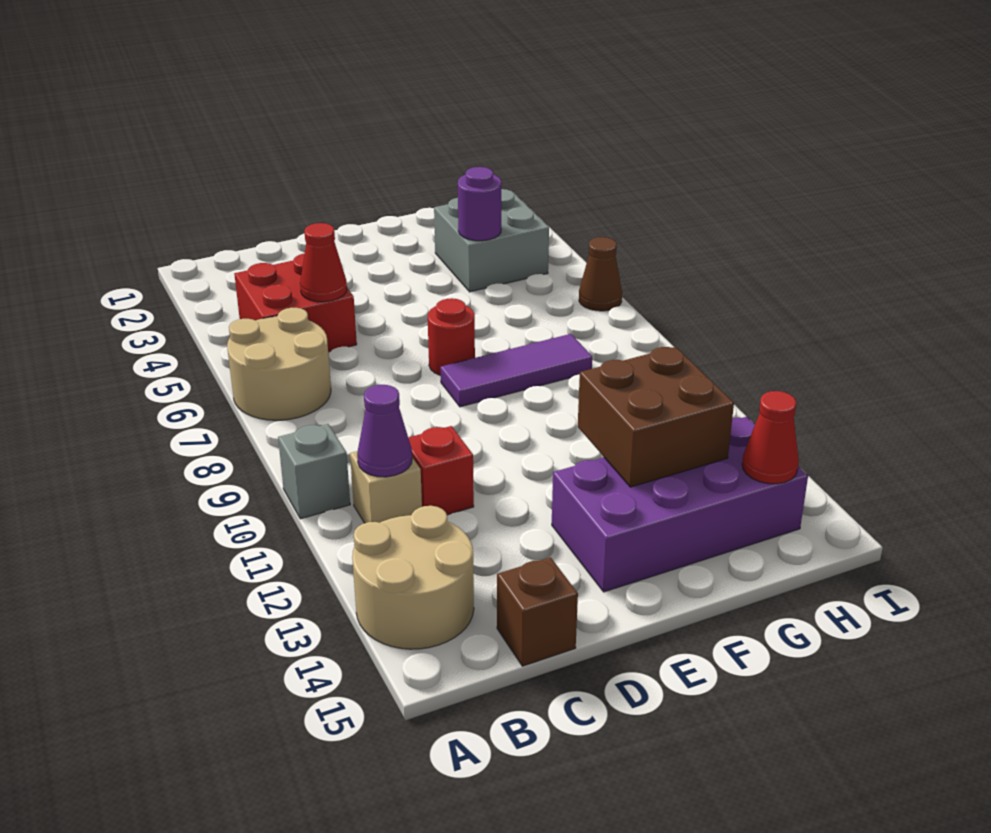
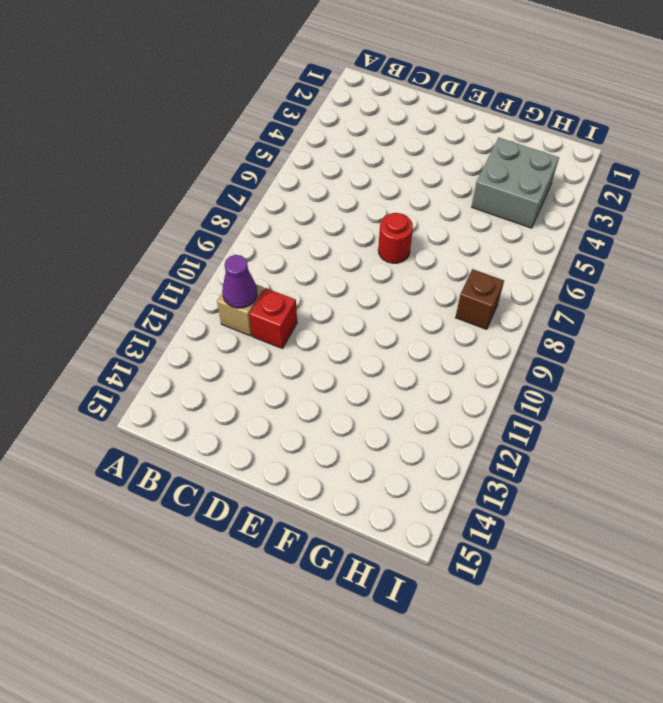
brown brick H8 level 1 -> brown brick C15 level 1
none -> tan round brick A6:B7 level 1
none -> grey brick A10 level 1
none -> tan round brick A13:B14 level 1

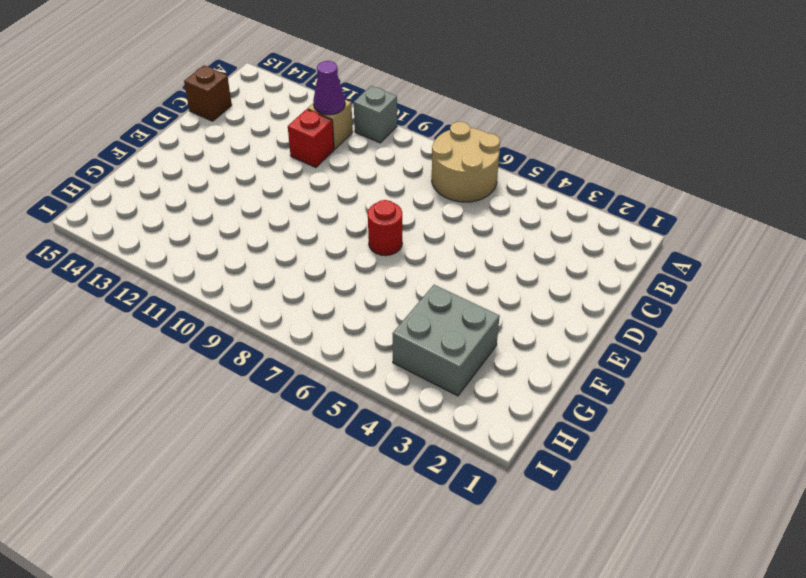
none -> tan round brick A13:B14 level 1
none -> red brick B4:C5 level 1
none -> purple tile E8:G8 level 1

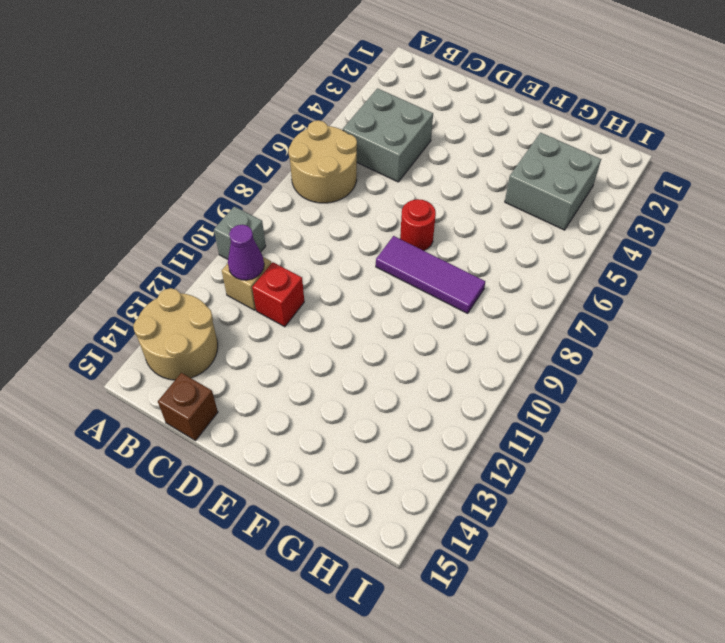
grey brick B4:C5 level 1 -> red brick B4:C5 level 1
none -> purple brick E13:H14 level 1
none -> brown cone I6 level 1
none -> red cone C5 level 2

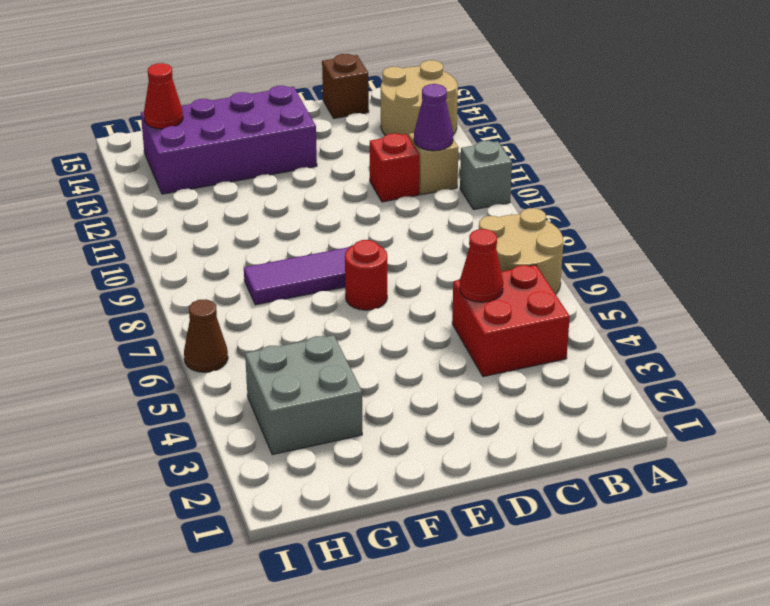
none -> brown brick F12:G13 level 2
none -> purple round brick G4 level 2

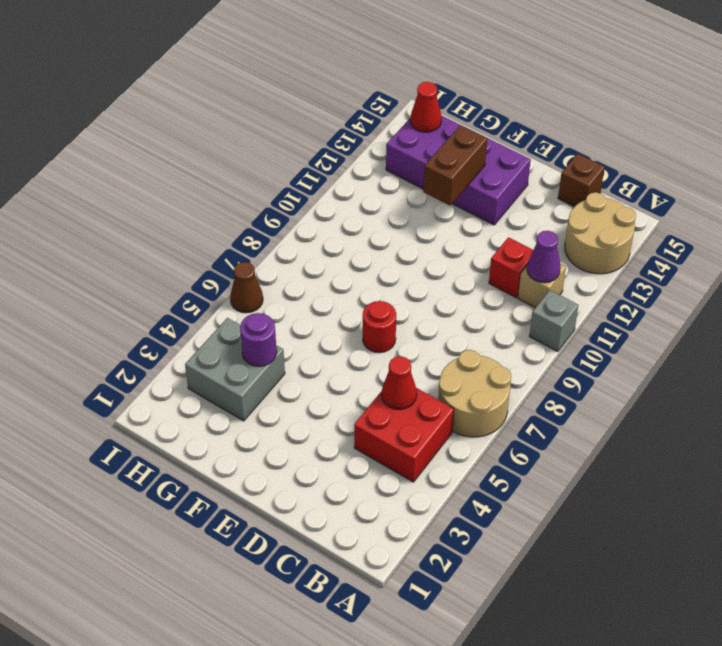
brown brick F12:F13 level 2 -> brown brick F12:G13 level 2
none -> purple tile E8:G8 level 1

